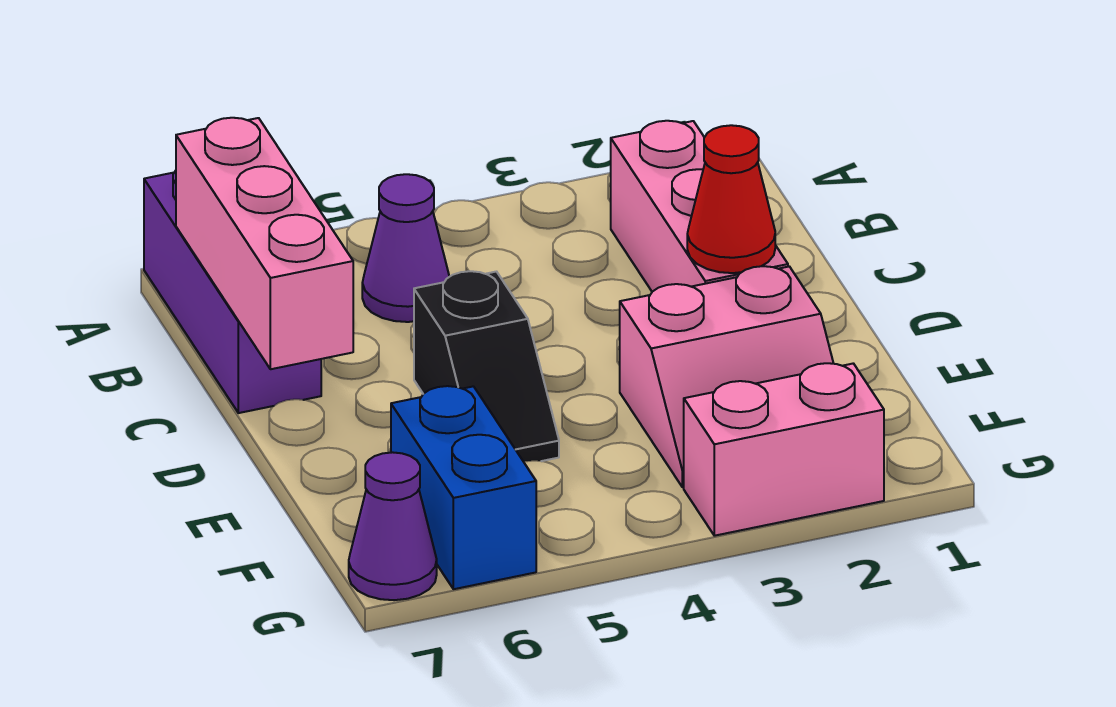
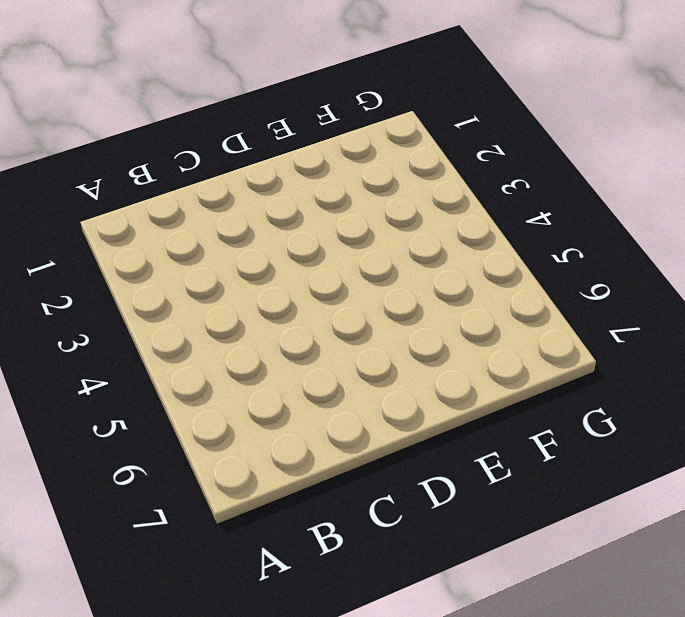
none -> purple brick A7:C7 level 1
none -> pink brick B2:D2 level 1

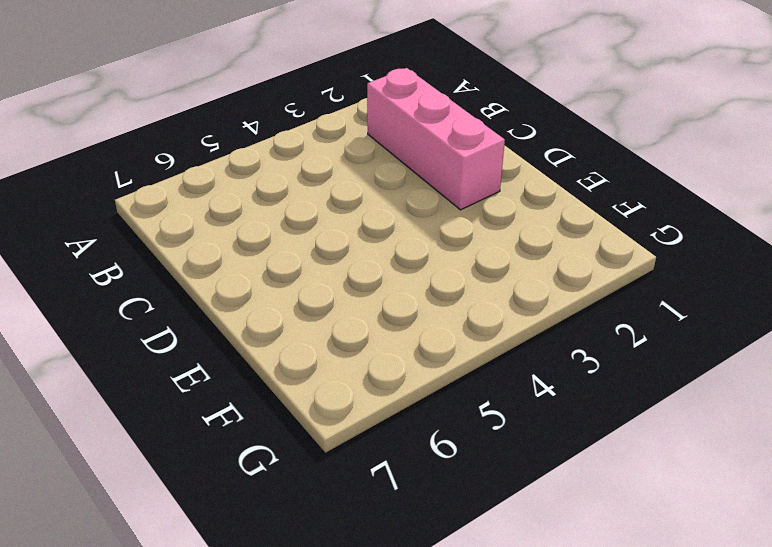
none -> purple brick A7:C7 level 1
none -> purple cone B5 level 1

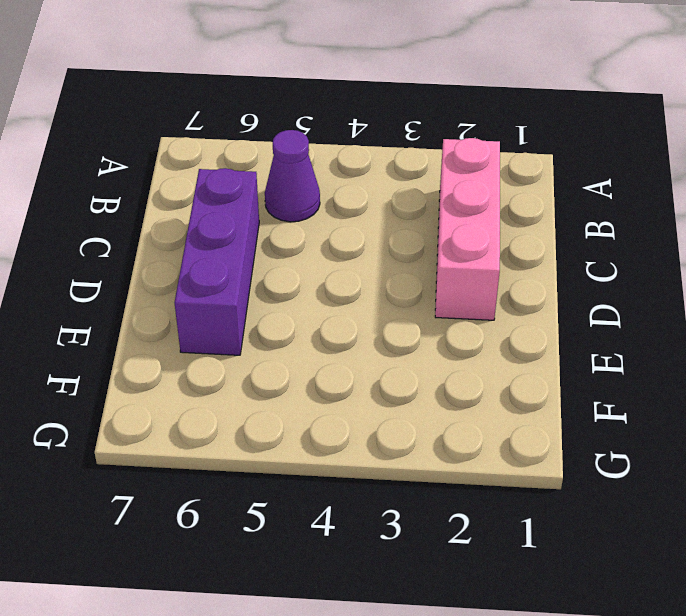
purple brick C6:E6 level 1 -> purple brick A7:C7 level 1
none -> black slope D5:E5 level 1 top D
none -> pink slope E2:F3 level 1 top E

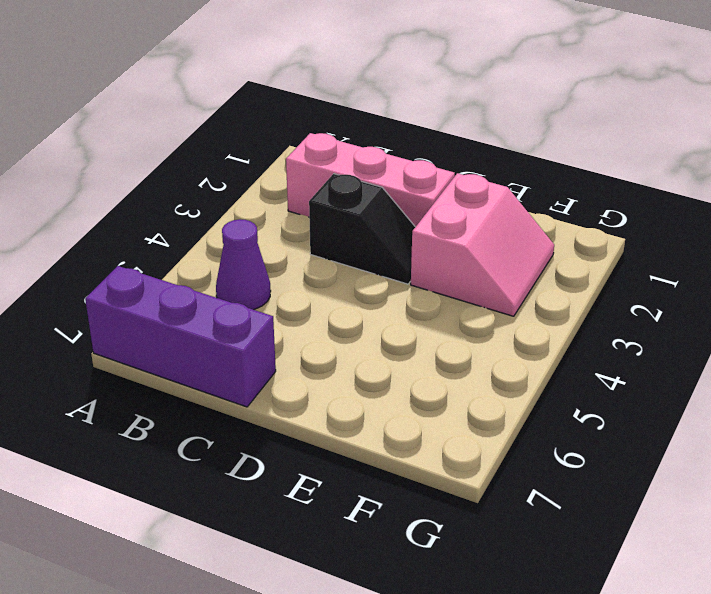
black slope C3:D3 level 1 top C -> black slope D5:E5 level 1 top D
none -> blue brick F6:G6 level 1
none -> pink brick G2:G3 level 1

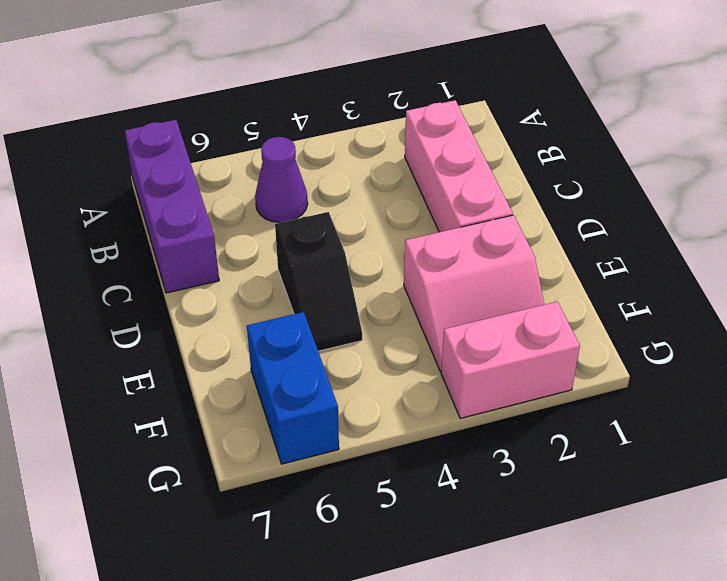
none -> purple cone G7 level 1
none -> pink brick B7:D7 level 2

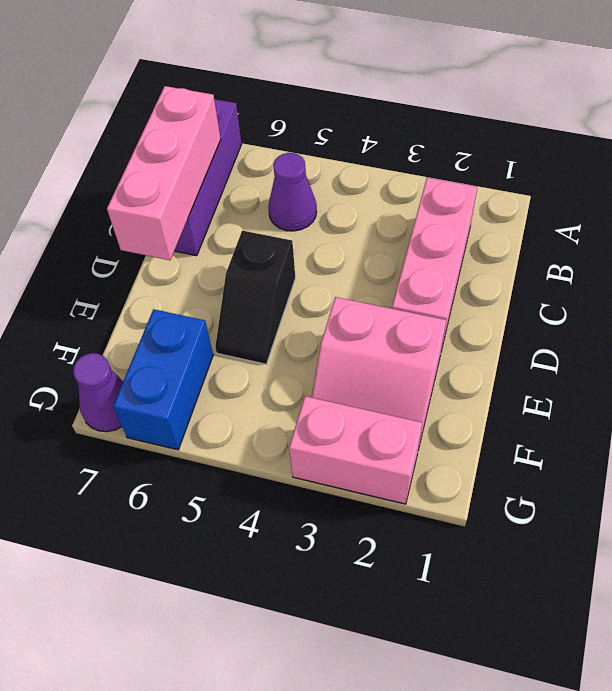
none -> red cone D2 level 2

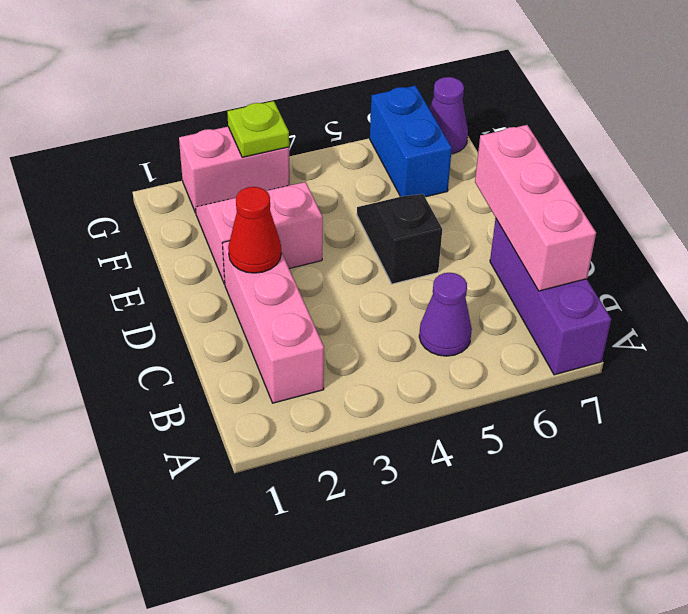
lime plate G3 level 2 -> none

